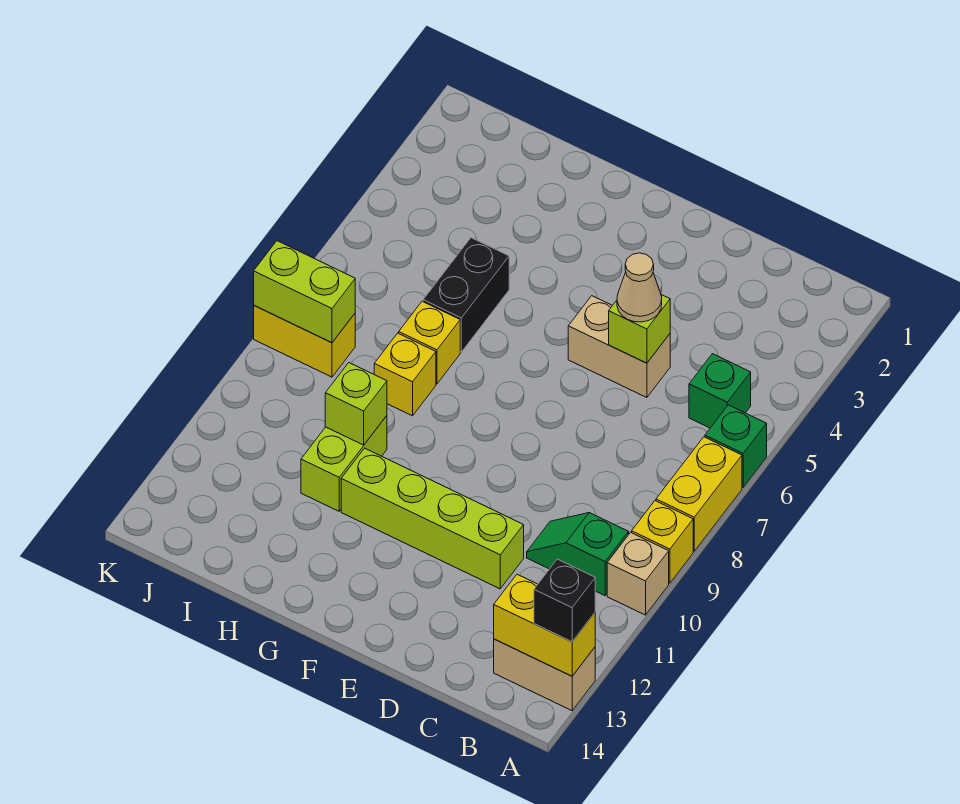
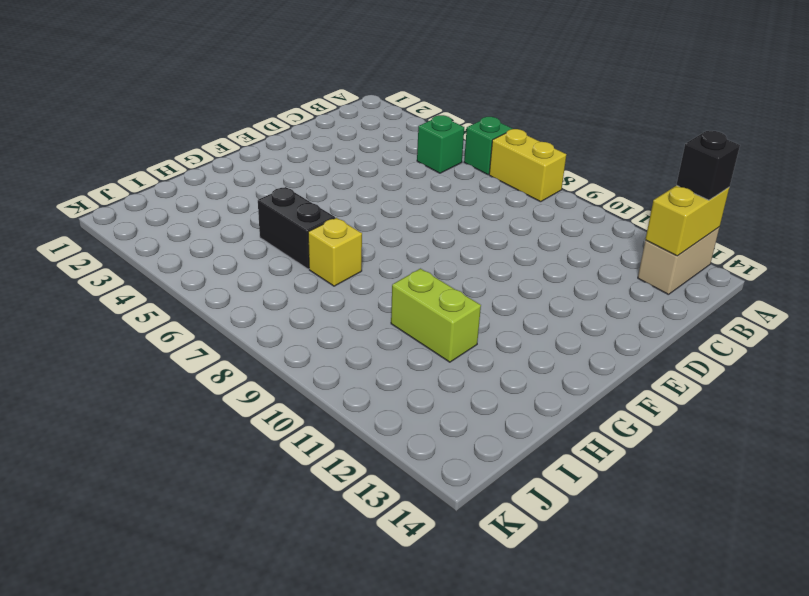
none -> yellow brick A9 level 1
none -> tan brick A10 level 1
none -> green slope B10:C10 level 1 top B

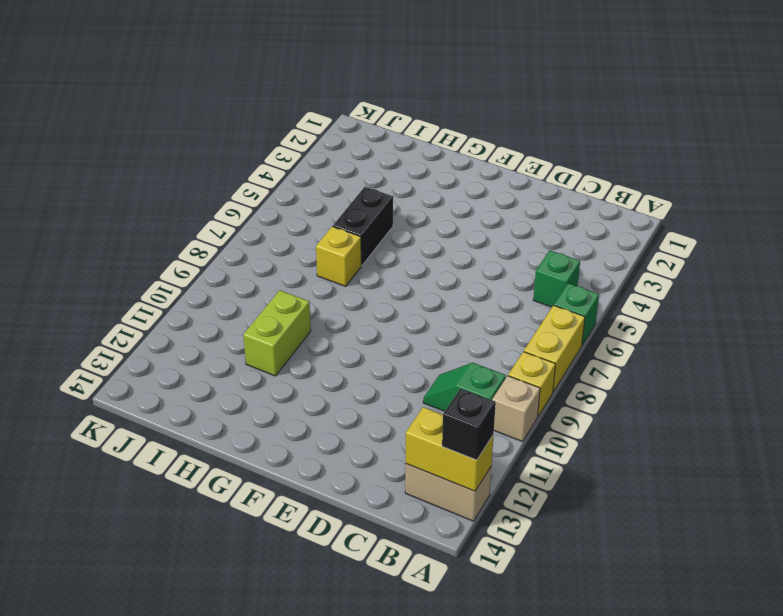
none -> tan brick D5:E5 level 1
none -> lime brick D11:G11 level 1
none -> yellow brick H8 level 1

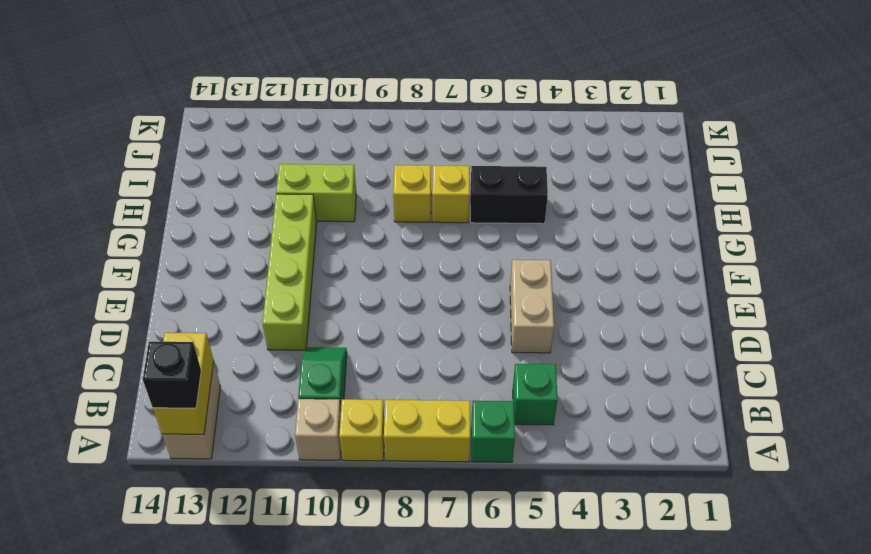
none -> yellow brick J8:K8 level 1
none -> lime brick D5 level 2
none -> lime brick H10 level 2

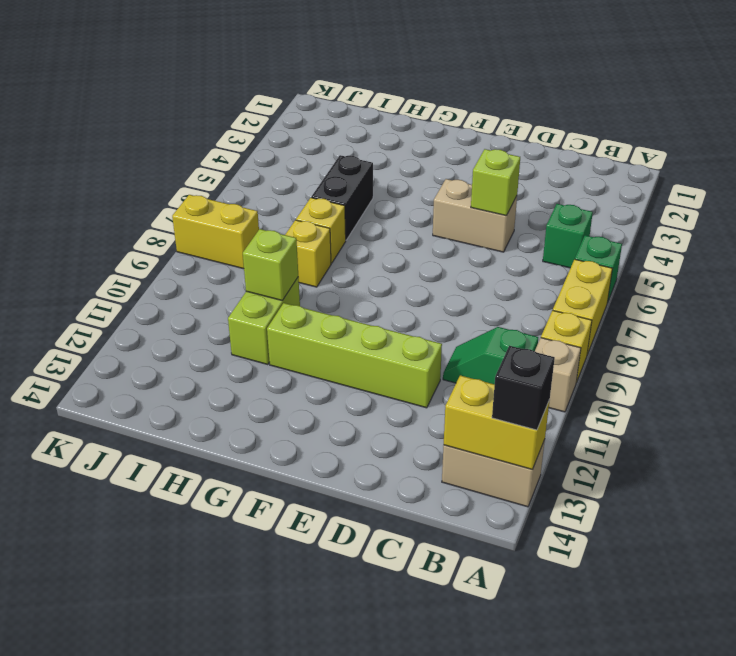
none -> lime brick J8:K8 level 2
none -> tan cone D5 level 3

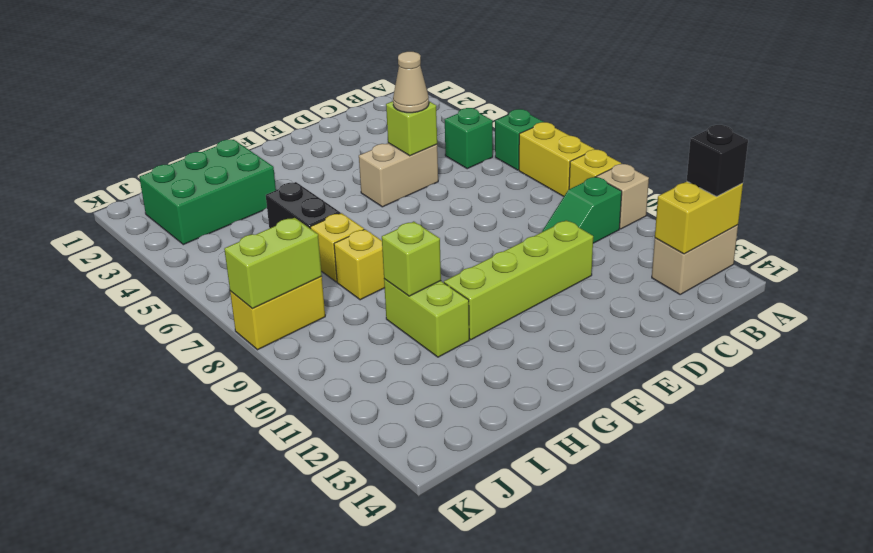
green brick H2:J3 level 1 -> none

